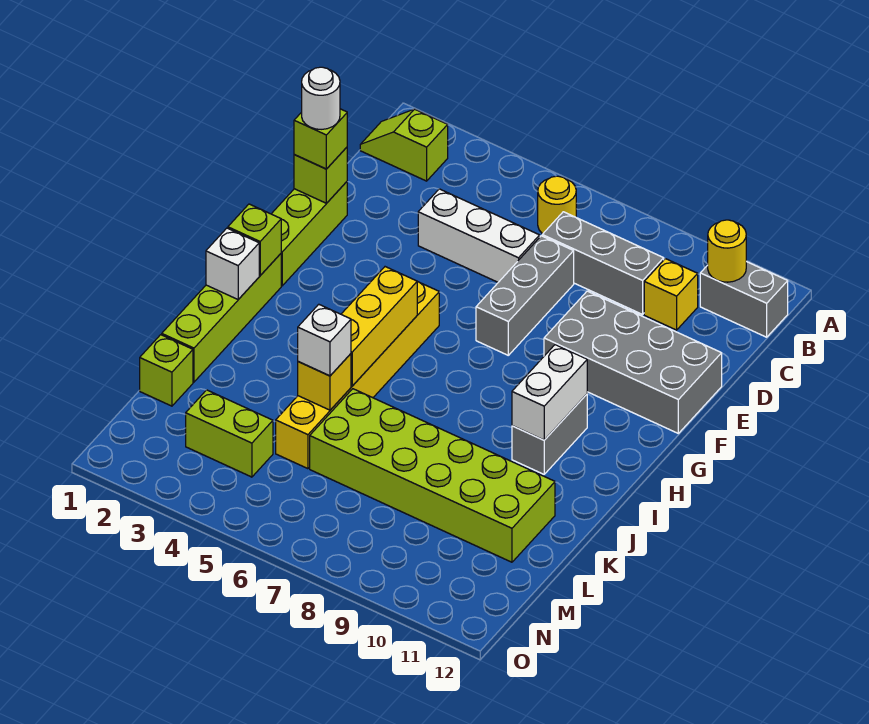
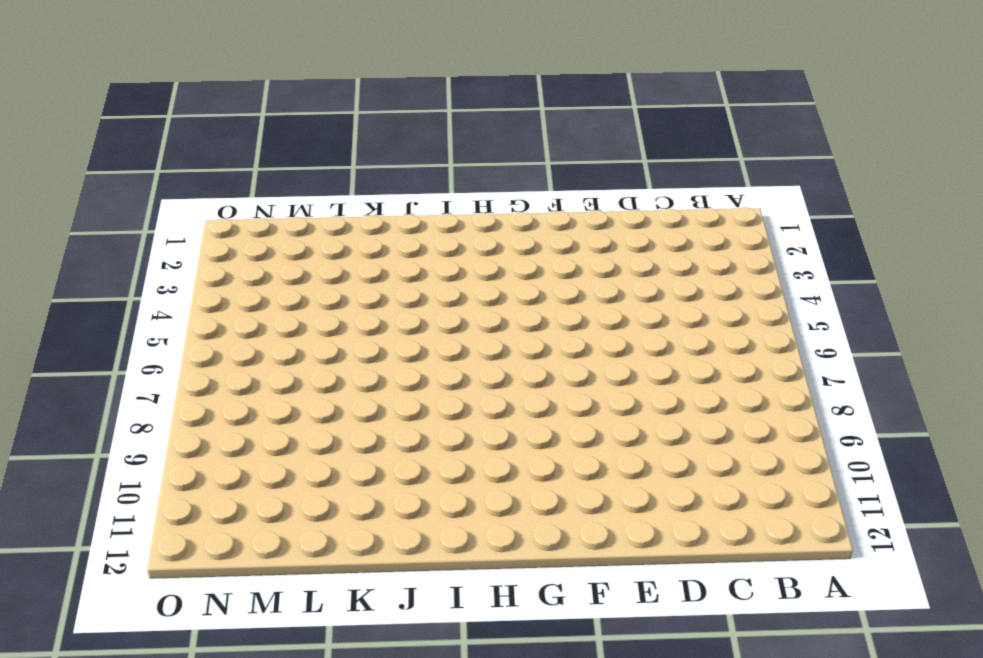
none -> lime slope B1:B2 level 1 top 2
none -> yellow round brick B6 level 1
none -> grey brick B11:B12 level 1

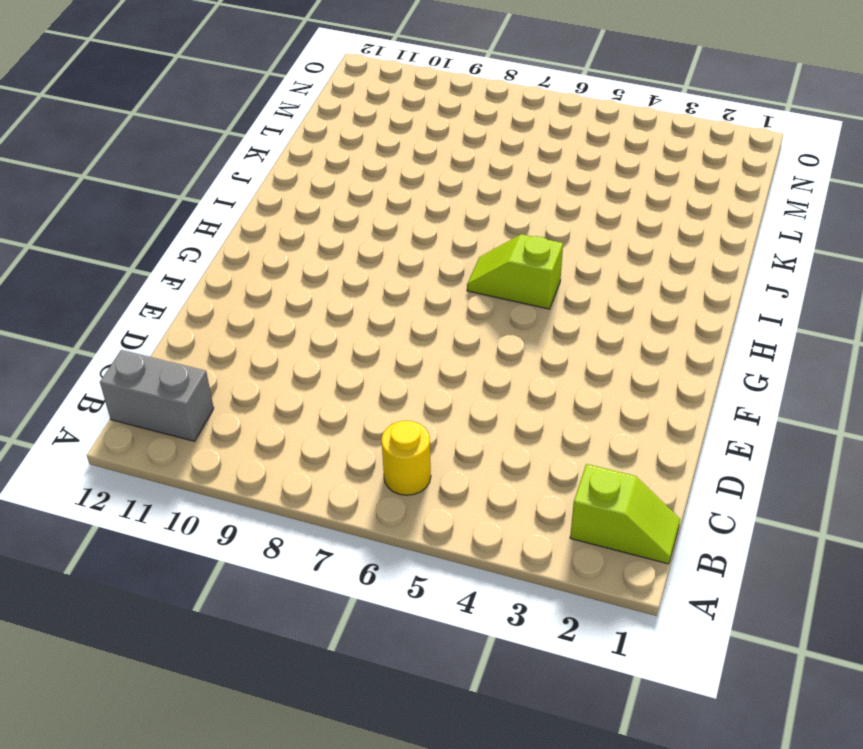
lime slope H5:H6 level 1 top 5 -> yellow brick G5:L5 level 1
none -> grey brick C7:C9 level 1
none -> yellow brick C10 level 1
none -> white brick D4:D6 level 1

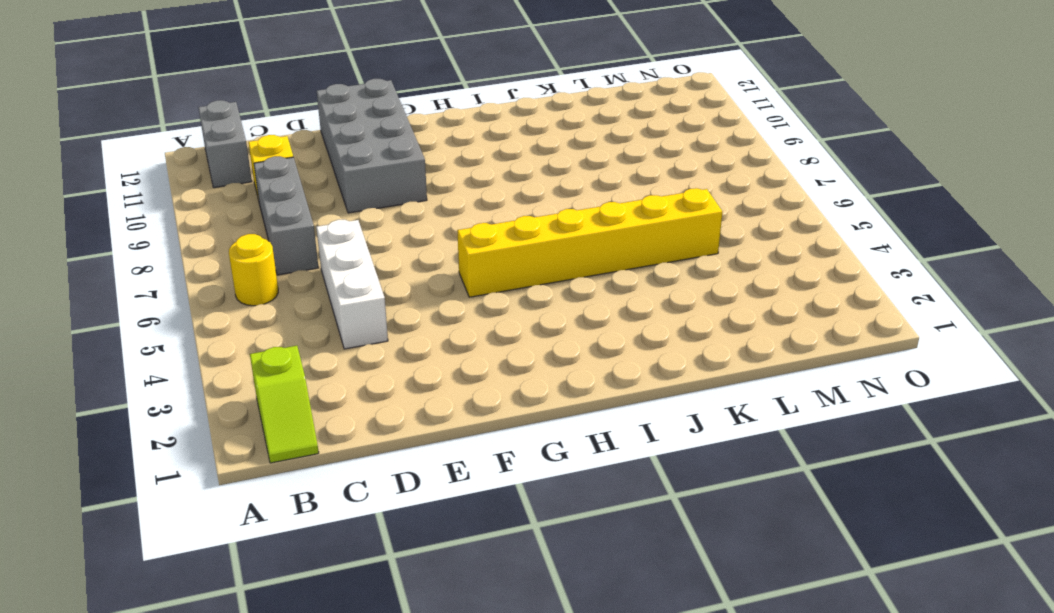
none -> grey brick D7:F7 level 1
none -> lime brick E1:G1 level 1
none -> lime brick H1:K1 level 1

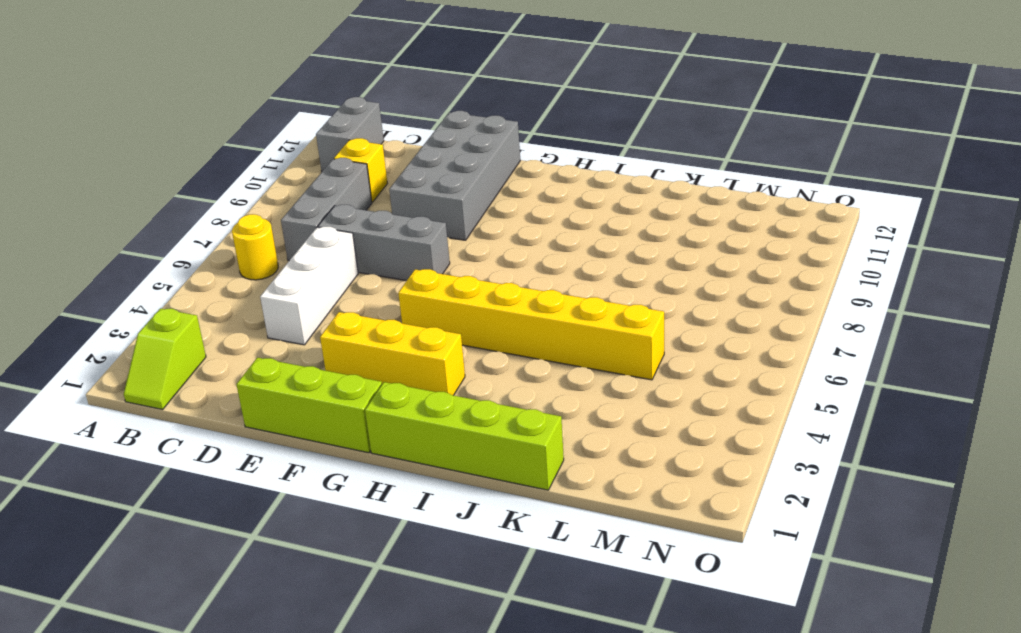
yellow brick F3:H3 level 1 -> yellow brick H5:J5 level 2
none -> grey brick H10:I10 level 1
none -> lime brick K6:L11 level 1
none -> lime brick L1 level 1

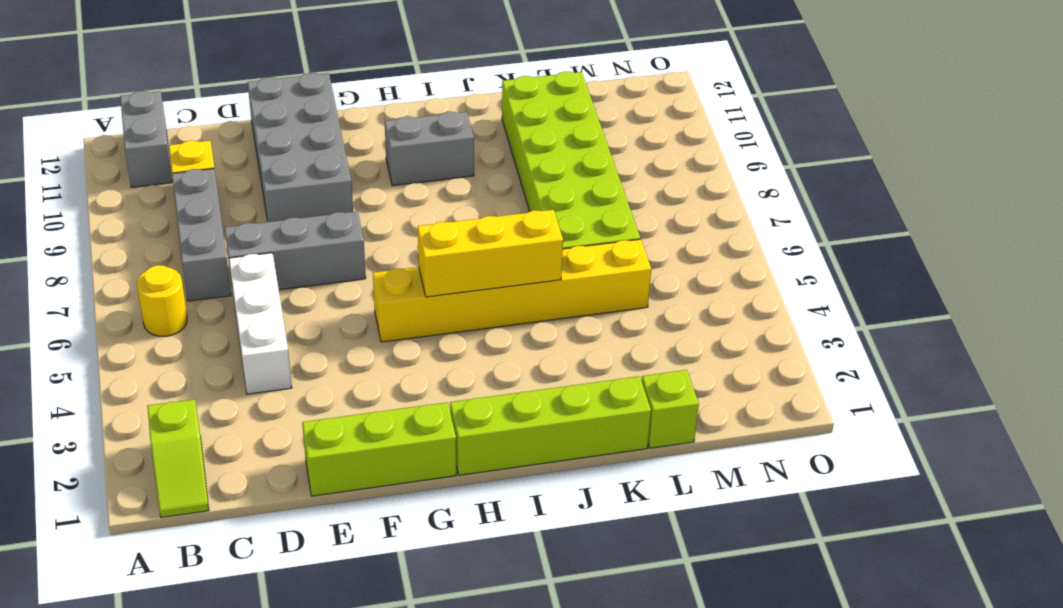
none -> lime brick M3:M4 level 1
none -> yellow round brick B11 level 2
none -> lime brick E1 level 2

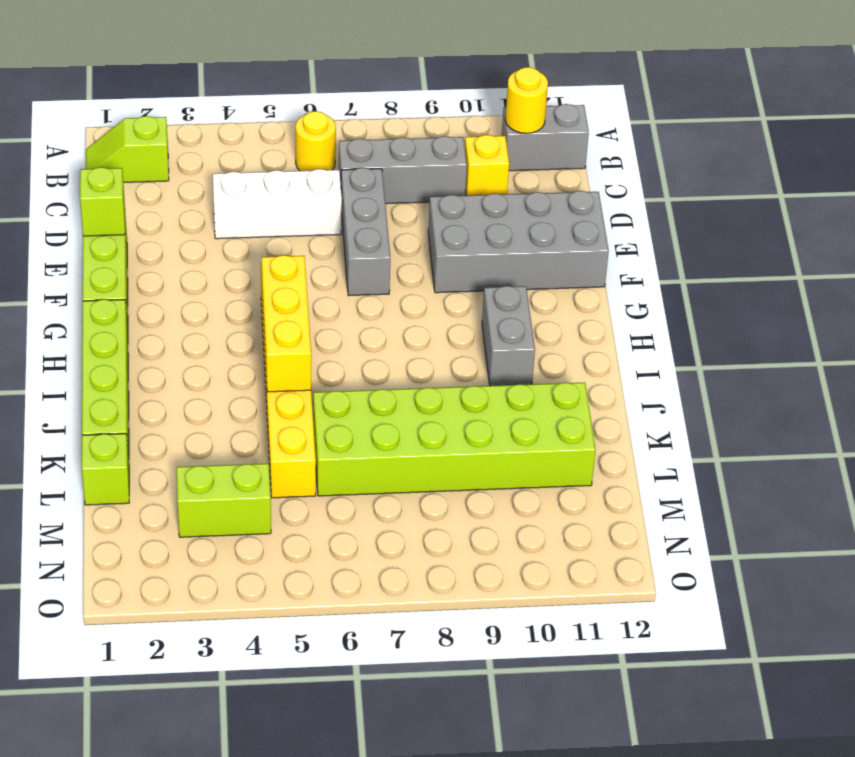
none -> lime brick H1 level 2
none -> white brick H10:I10 level 2
none -> white brick I1 level 2

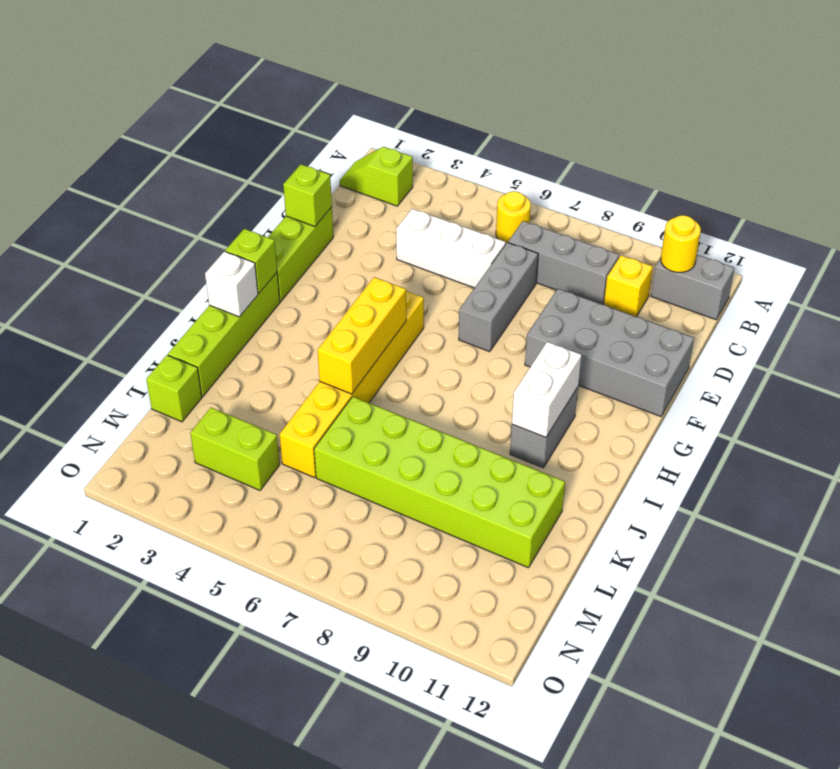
none -> yellow brick K5 level 2
none -> lime brick E1 level 3
none -> white brick K5 level 3

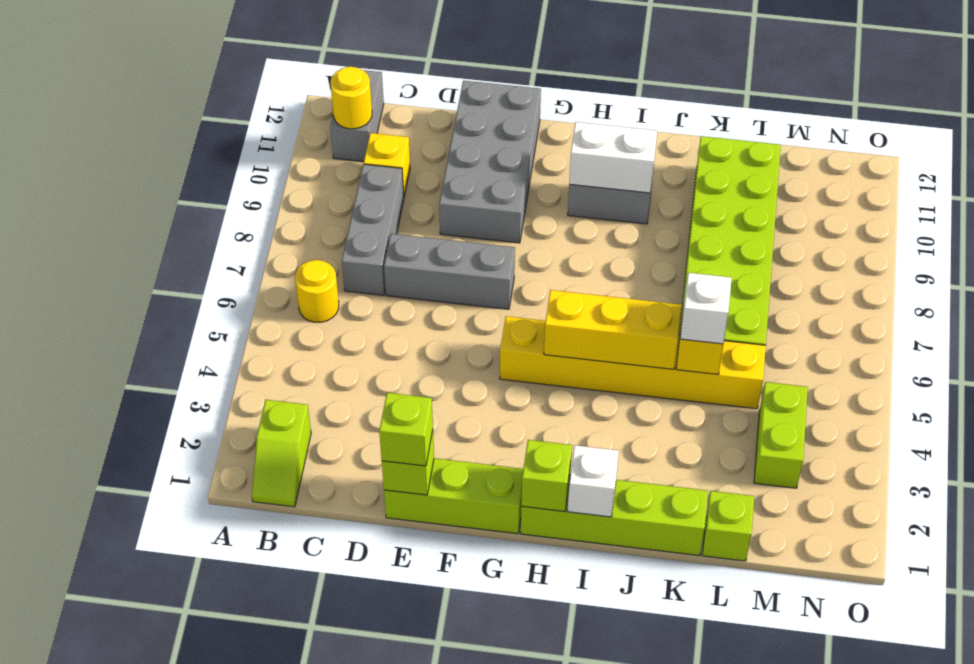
none -> white brick D4:D6 level 1
none -> white round brick E1 level 4

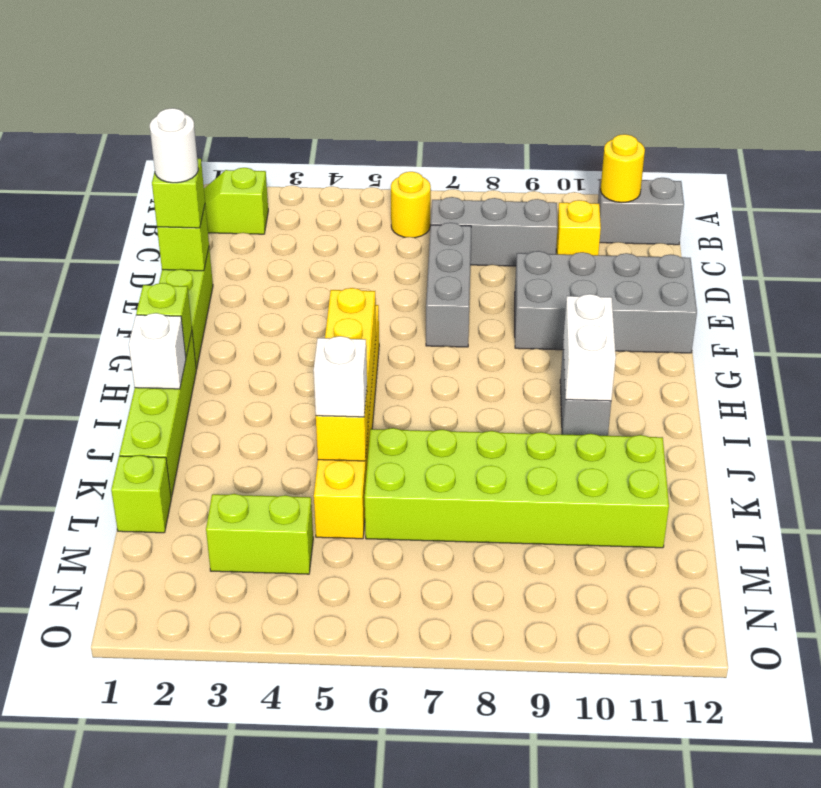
none -> white brick D4:D6 level 1

